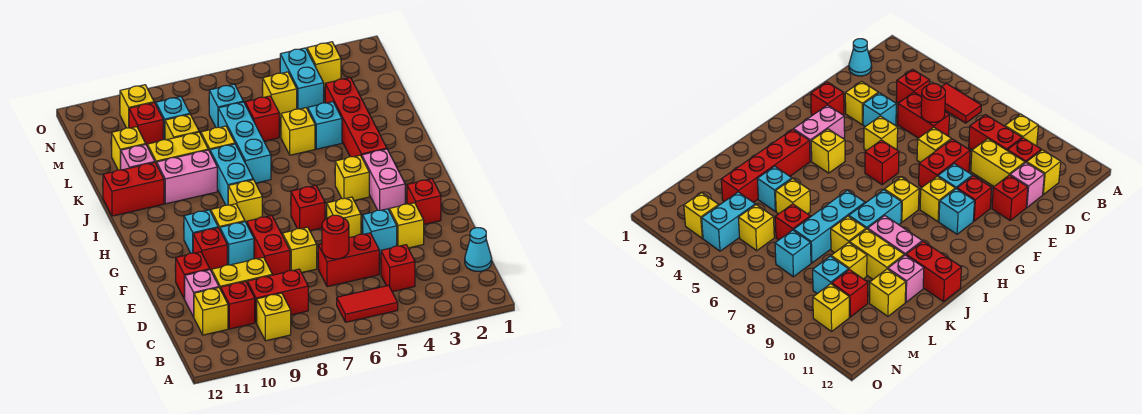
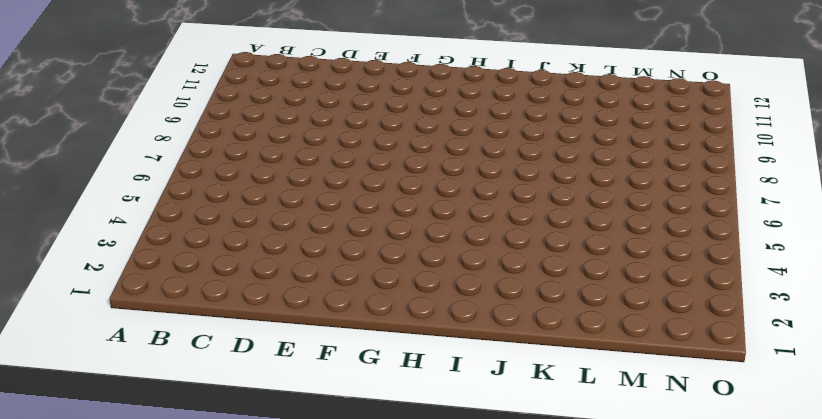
none -> red tile B5:B6 level 1
none -> yellow brick B9 level 1
none -> cyan cone C1 level 1
none -> red brick C4 level 1

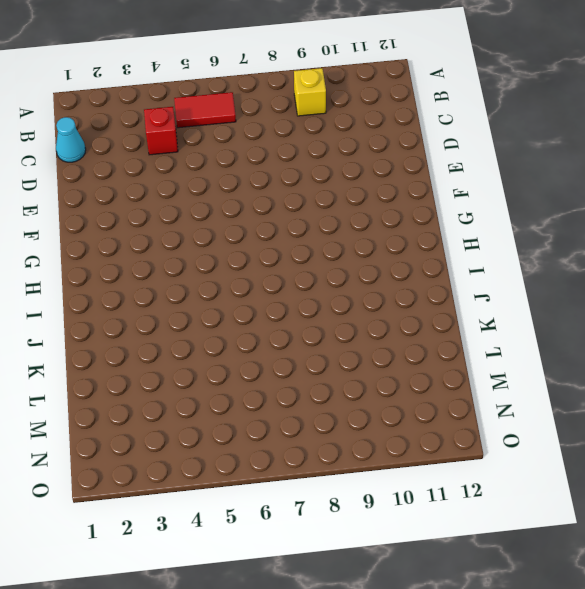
none -> red brick C8:C9 level 1
none -> red brick C10 level 1
none -> yellow brick C11 level 1
none -> red brick D5:D6 level 1

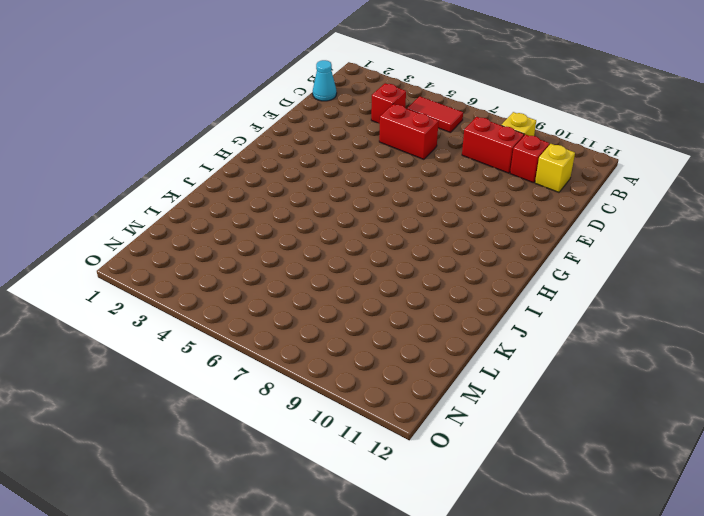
none -> yellow brick D9:D10 level 1
none -> pink brick D11 level 1
none -> yellow brick E3 level 1
none -> cyan brick E4 level 1

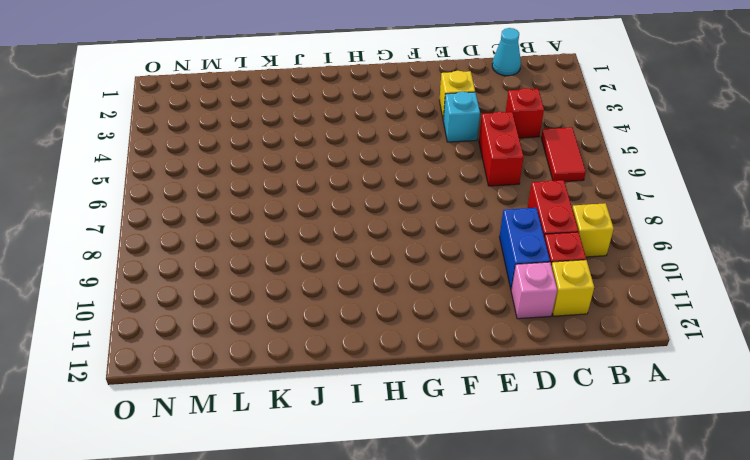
blue brick D9:D10 level 1 -> yellow brick D9:D10 level 1
none -> yellow brick E7 level 1
none -> red brick E8:F8 level 1
none -> red brick E11 level 1
none -> red brick F2 level 1

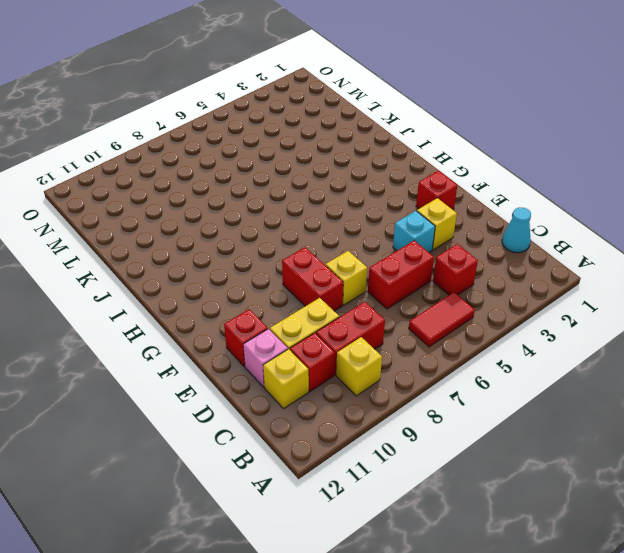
none -> yellow brick F5 level 1
none -> cyan brick F9 level 1
none -> red brick F10 level 1
none -> pink brick G3:H3 level 1

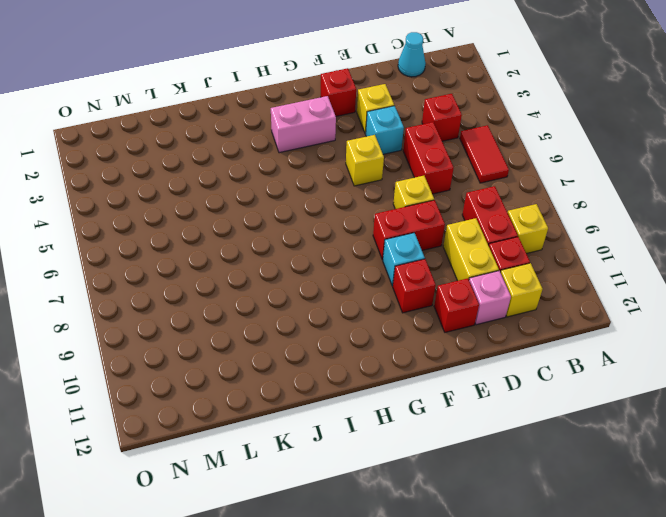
none -> red brick G6 level 1
none -> yellow brick G9 level 1
none -> cyan brick G10 level 1
none -> yellow brick H4 level 1

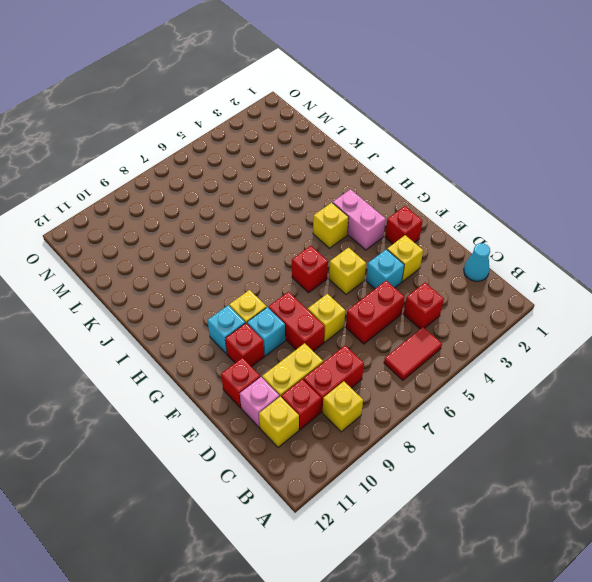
none -> yellow brick H8 level 1
none -> red brick I3:L3 level 1
none -> cyan brick I8:J8 level 1
none -> cyan brick J7:L7 level 1

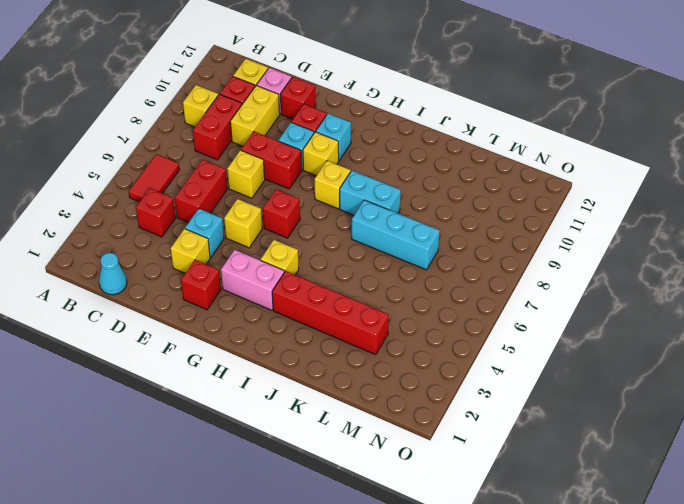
none -> pink brick J9:J10 level 1
none -> red brick J11:J12 level 1
none -> cyan brick K4 level 1
none -> yellow brick K5 level 1

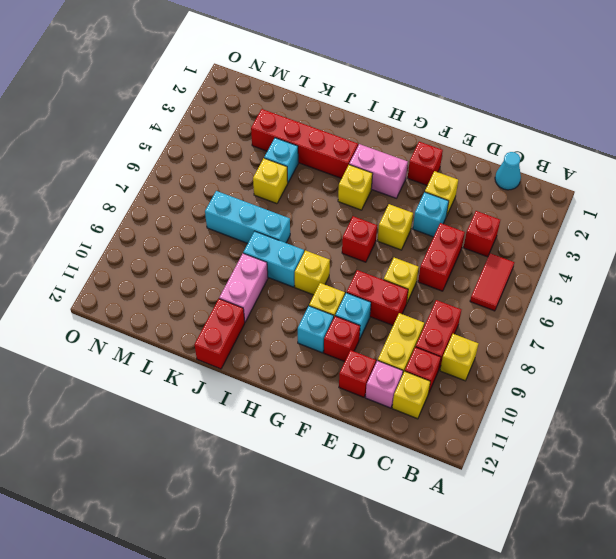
none -> yellow brick K8 level 1
none -> yellow brick K9:K10 level 1
none -> pink brick K11 level 1
none -> red brick L6 level 1

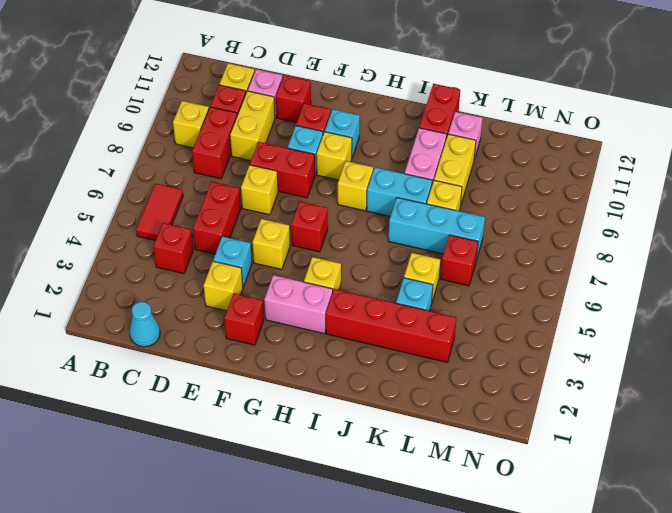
none -> yellow brick L9 level 1
none -> yellow brick L11 level 1
none -> cyan brick M4:N4 level 1
none -> yellow brick M5 level 1

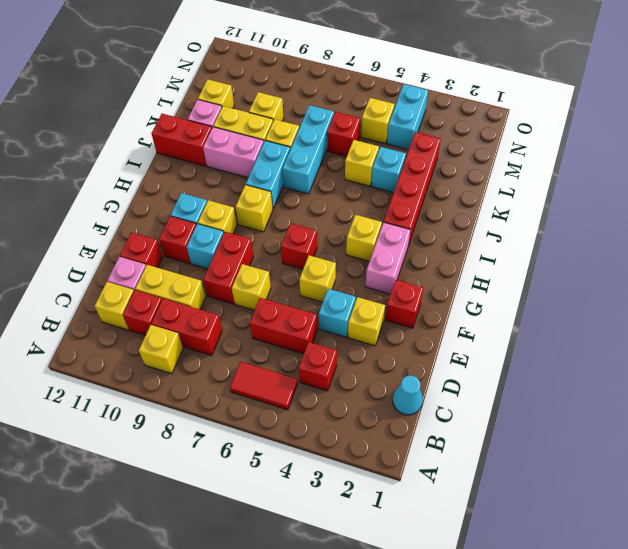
none -> cyan brick M7 level 1
none -> cyan brick M9 level 1
none -> red brick M10 level 1
none -> yellow brick N3 level 1

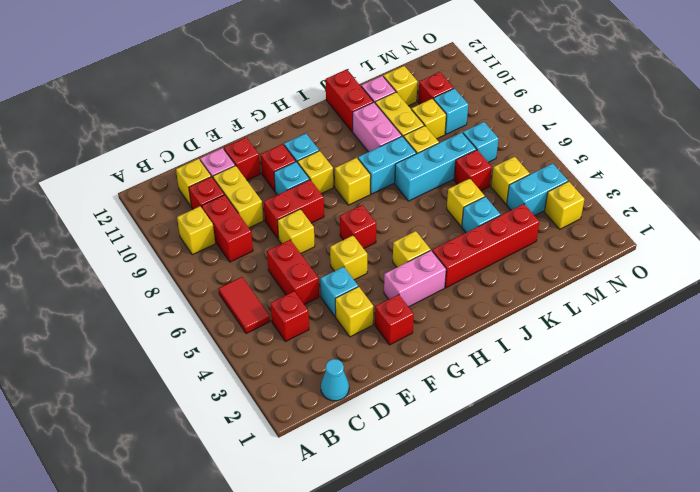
none -> yellow brick N10 level 1
none -> red round brick D6 level 2

